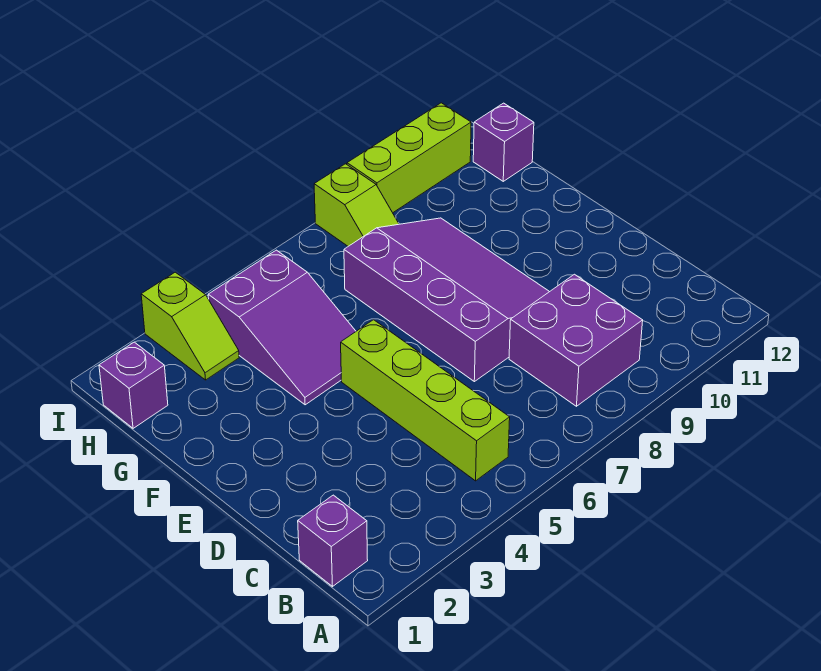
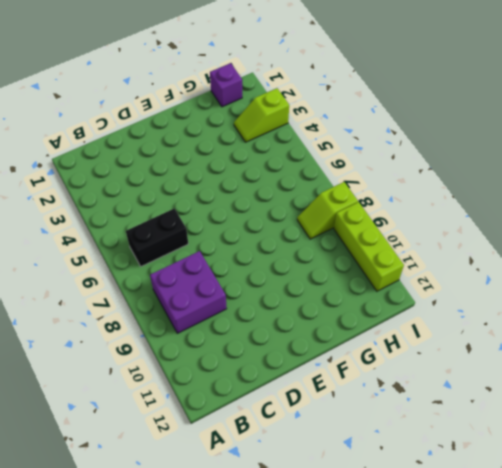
black brick B6:C6 level 1 -> none
none -> purple brick B1 level 1
none -> lime brick B5:E5 level 1

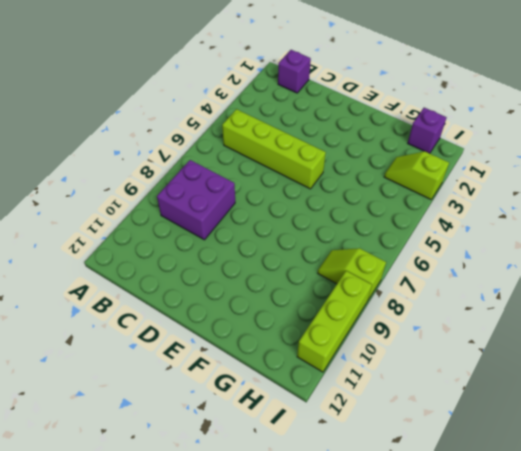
none -> purple slope D7:G9 level 1 top 7
none -> purple slope F4:H5 level 1 top H

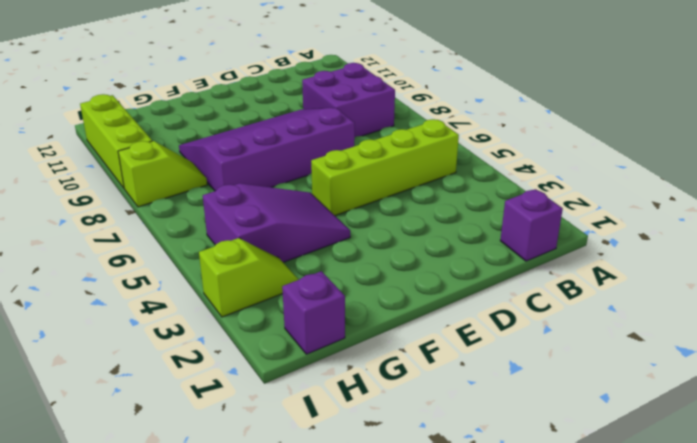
none -> purple brick H12 level 1

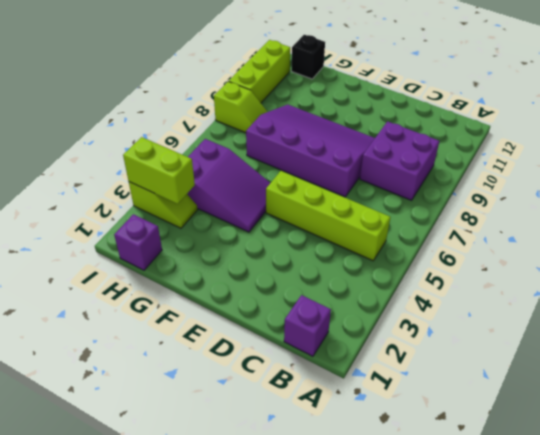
lime brick H3:I3 level 2 -> none
black brick H12 level 1 -> purple brick H12 level 1

